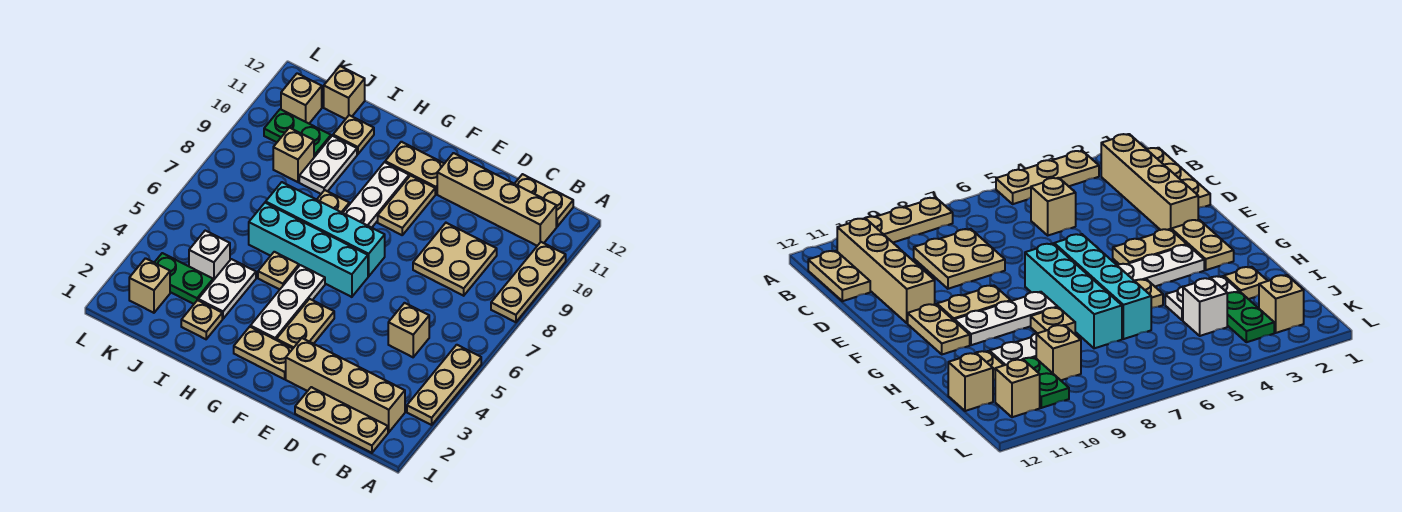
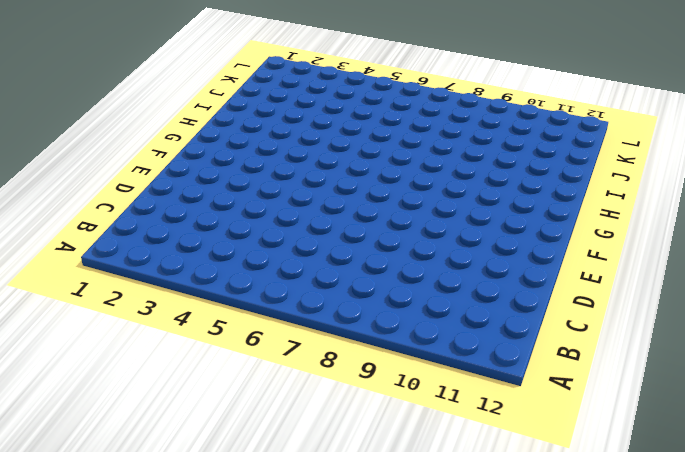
none -> tan plate A3:A5 level 1
none -> tan plate A8:A10 level 1
none -> tan plate B1:D1 level 1

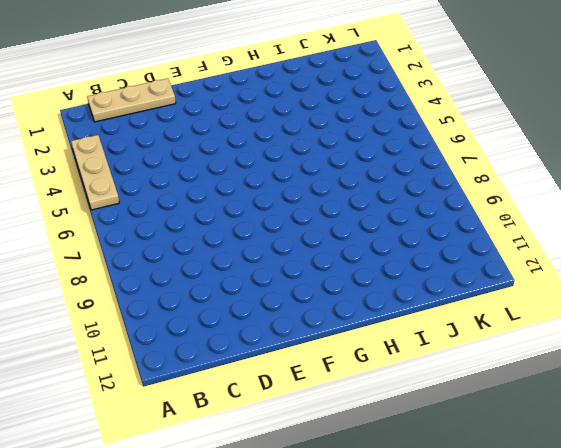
none -> tan plate A8:A10 level 1
none -> tan brick B2:E2 level 1
none -> tan brick B11:E11 level 1

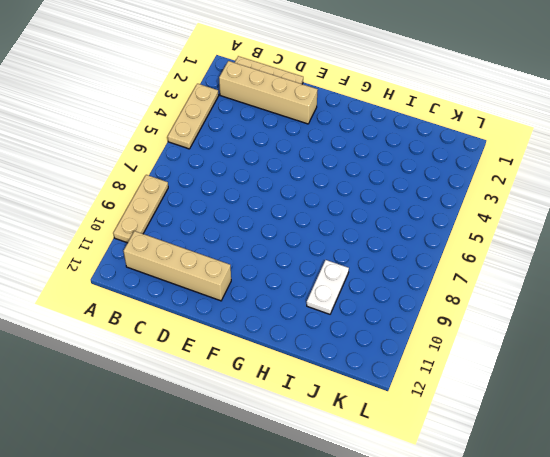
none -> tan plate B12:C12 level 1
none -> tan brick C5 level 1
none -> tan plate C8:D9 level 1

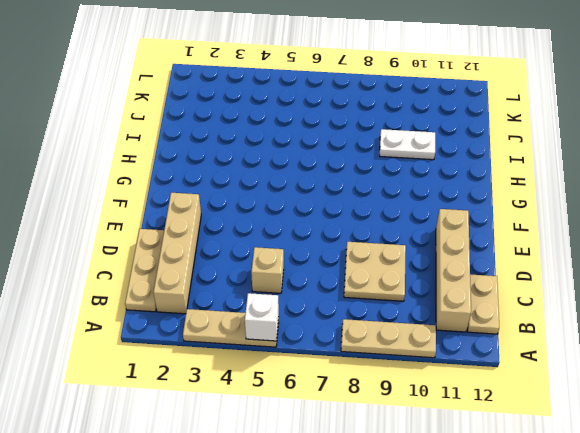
white brick A5 level 2 -> white brick J4 level 1
none -> tan plate F2:G2 level 1
none -> tan plate F3:F4 level 1
none -> cyan brick F6:I6 level 1

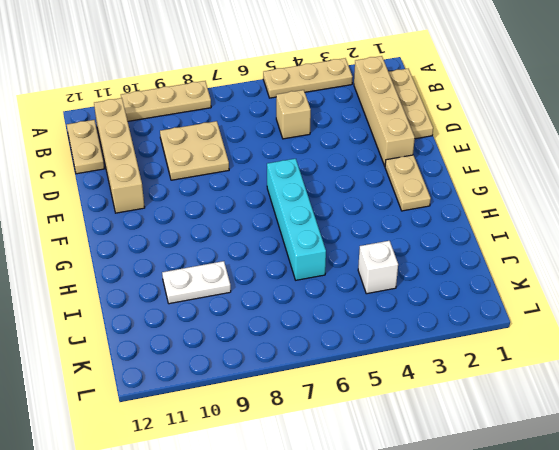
none -> tan plate F3:F4 level 1
none -> cyan brick F7:I7 level 1
none -> tan plate F9:F10 level 1

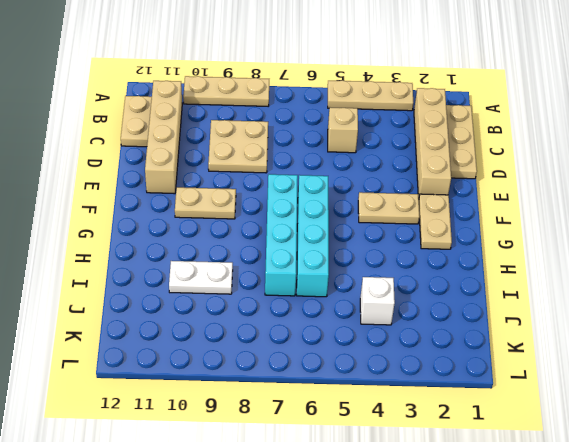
none -> tan plate F11:G11 level 1
none -> white plate G3:G5 level 1
none -> white plate G8:G10 level 1

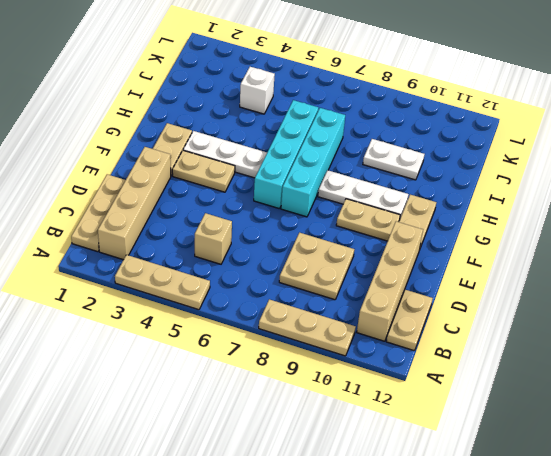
none -> tan plate H5 level 1
none -> tan plate H8 level 1
none -> tan plate I2 level 1

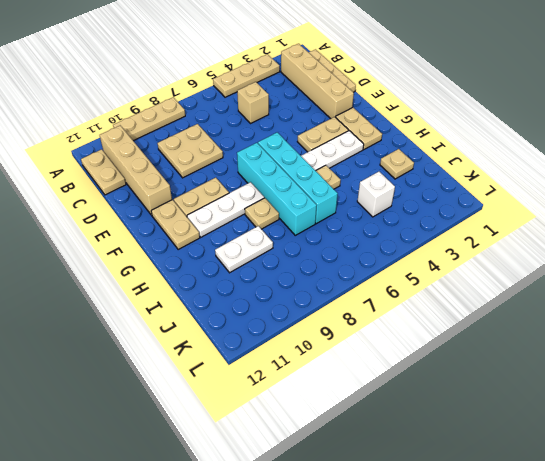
none -> white plate I3:I4 level 1
none -> tan plate I11 level 1
none -> green plate J3:K3 level 1

